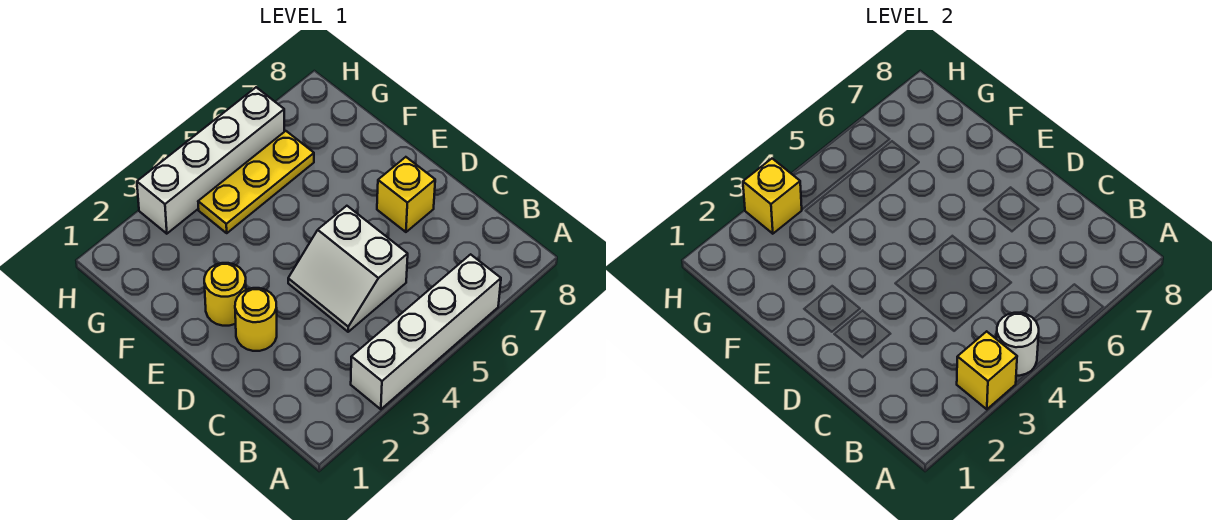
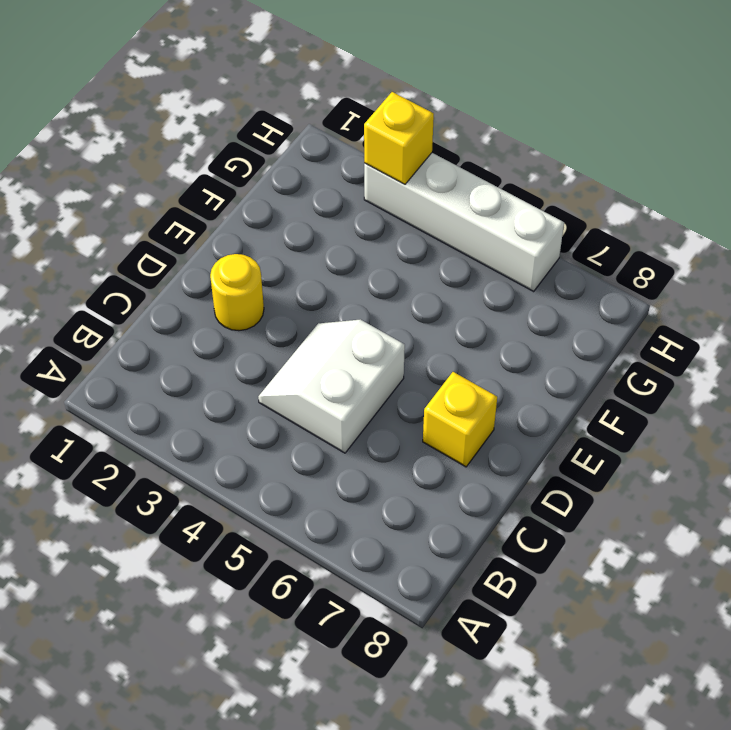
none -> white brick A3:A6 level 1
none -> yellow round brick E2 level 1

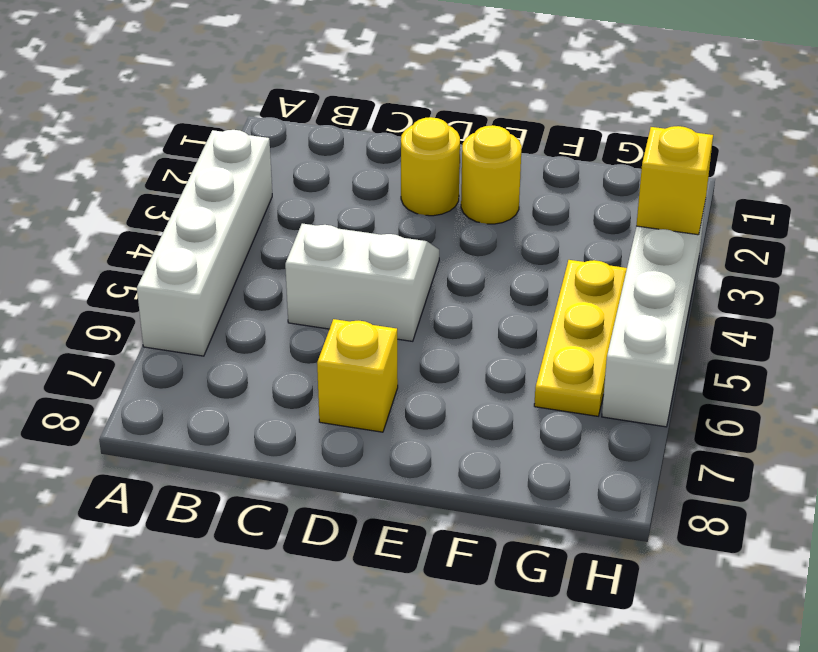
none -> yellow brick A3 level 2
none -> white round brick A4 level 2

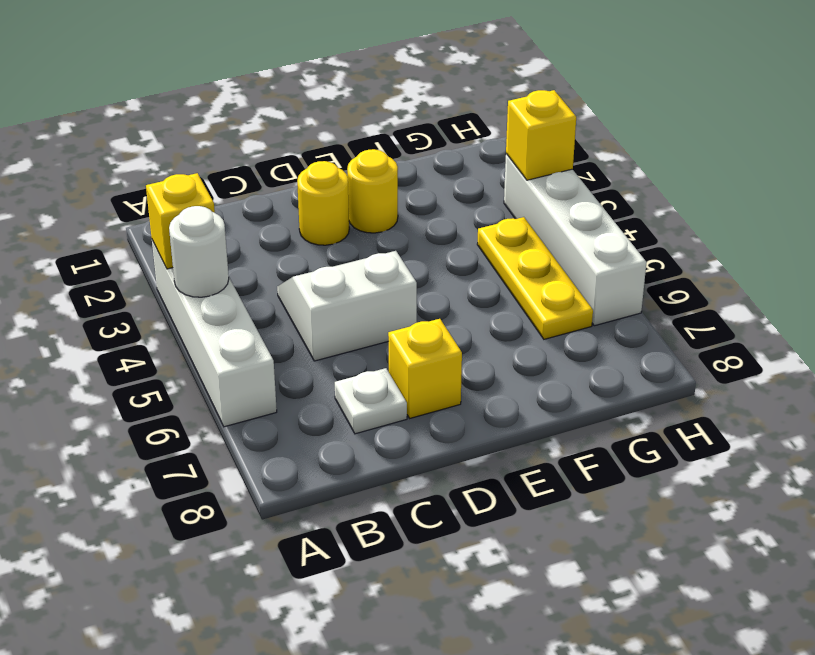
white plate C7 level 1 -> none

